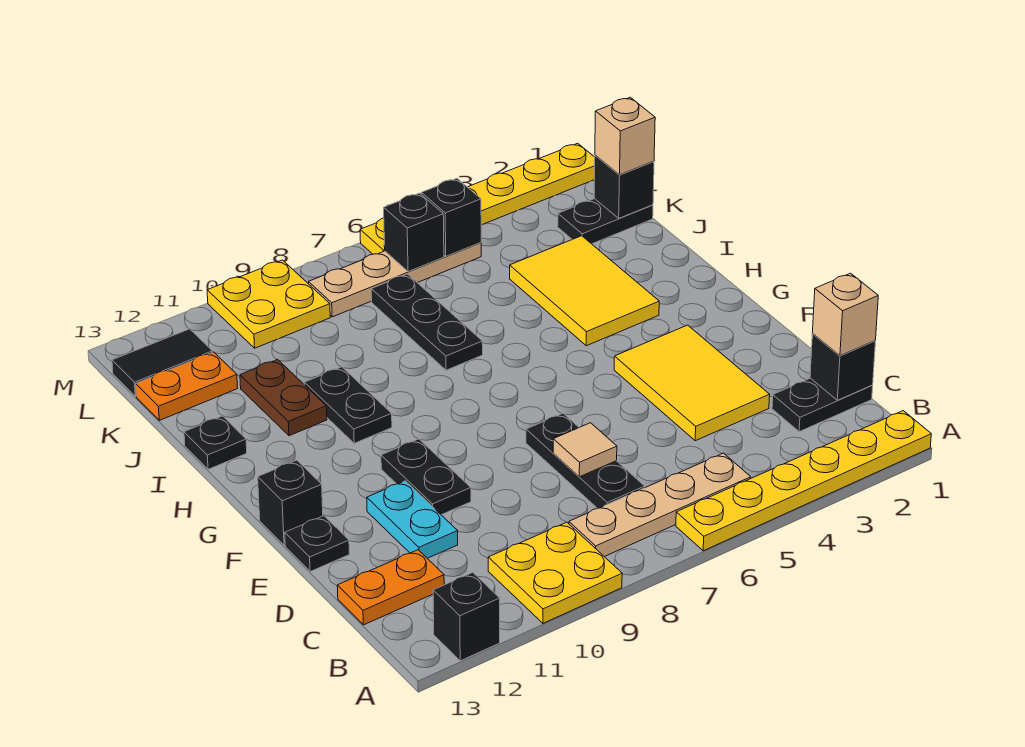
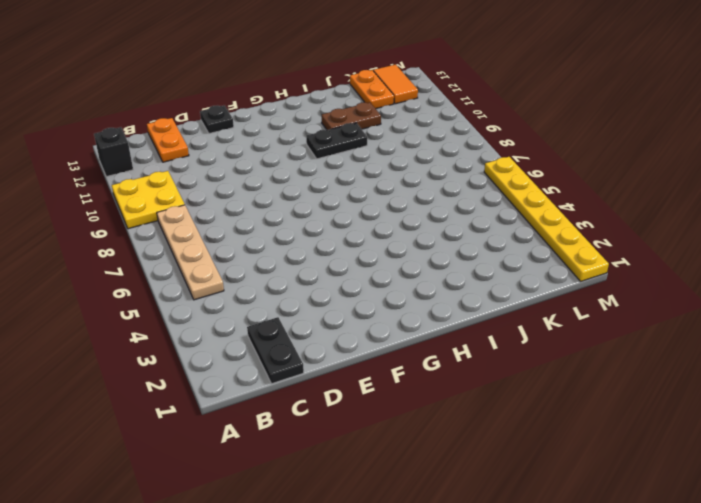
orange tile L12:L13 level 1 -> black tile L12:L13 level 1
none -> yellow plate A1:A6 level 1
none -> black plate C7:E7 level 1
none -> yellow tile D3:F4 level 1
none -> cyan plate D11:E11 level 1

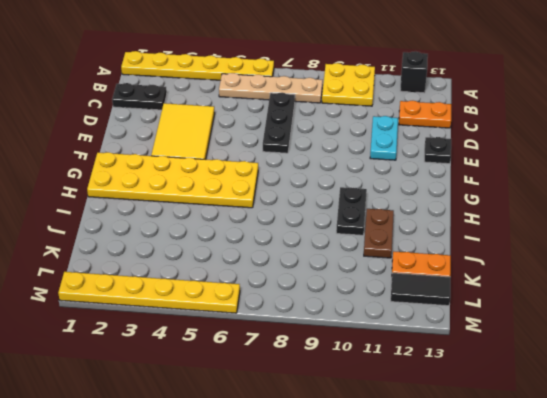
yellow plate G1:H6 level 1 -> yellow tile H3:J4 level 1
none -> black plate E10:F10 level 1
none -> black brick F13 level 1
none -> black plate I7:K7 level 1
none -> black plate I13 level 1

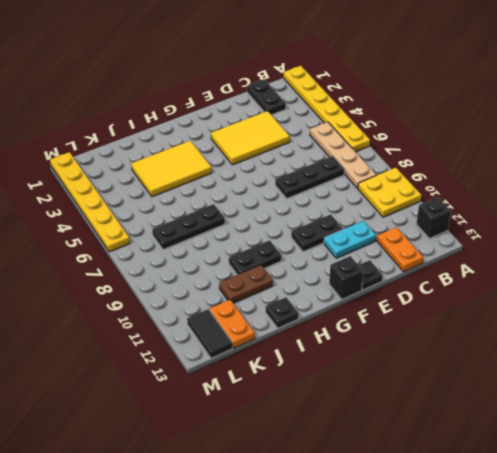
none -> black plate K1:K2 level 1
none -> tan plate L5:L8 level 1
none -> yellow plate L9:M10 level 1
none -> black brick C1 level 2

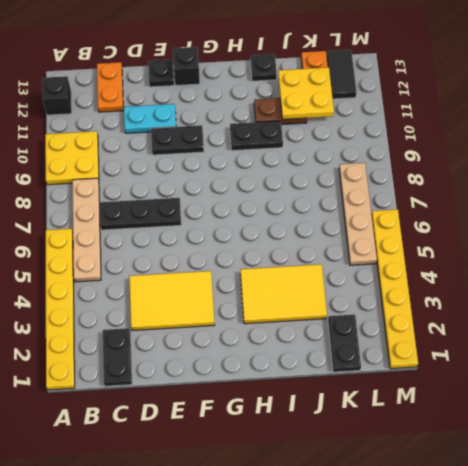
yellow plate J11:K12 level 2 -> yellow plate L9:M10 level 1
none -> black plate I7:K7 level 1
none -> black brick C1 level 2
none -> tan tile D7 level 2
none -> black brick K1 level 2

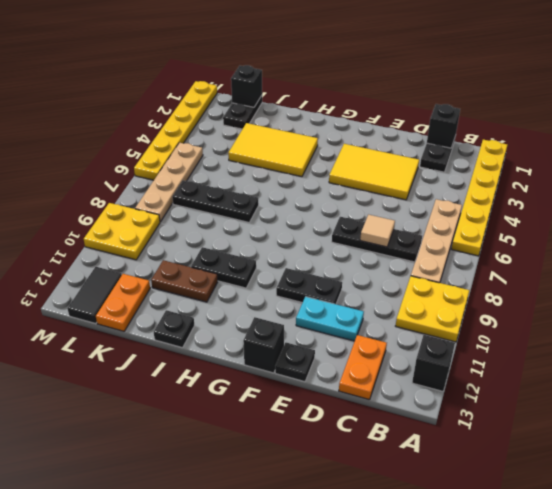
none -> black brick L5 level 2
none -> black brick L6 level 2
none -> tan brick C1 level 3
none -> tan brick K1 level 3

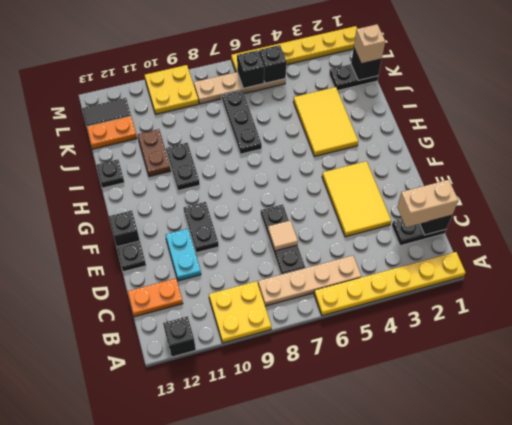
tan brick C1:C2 level 3 -> tan brick C1 level 3

